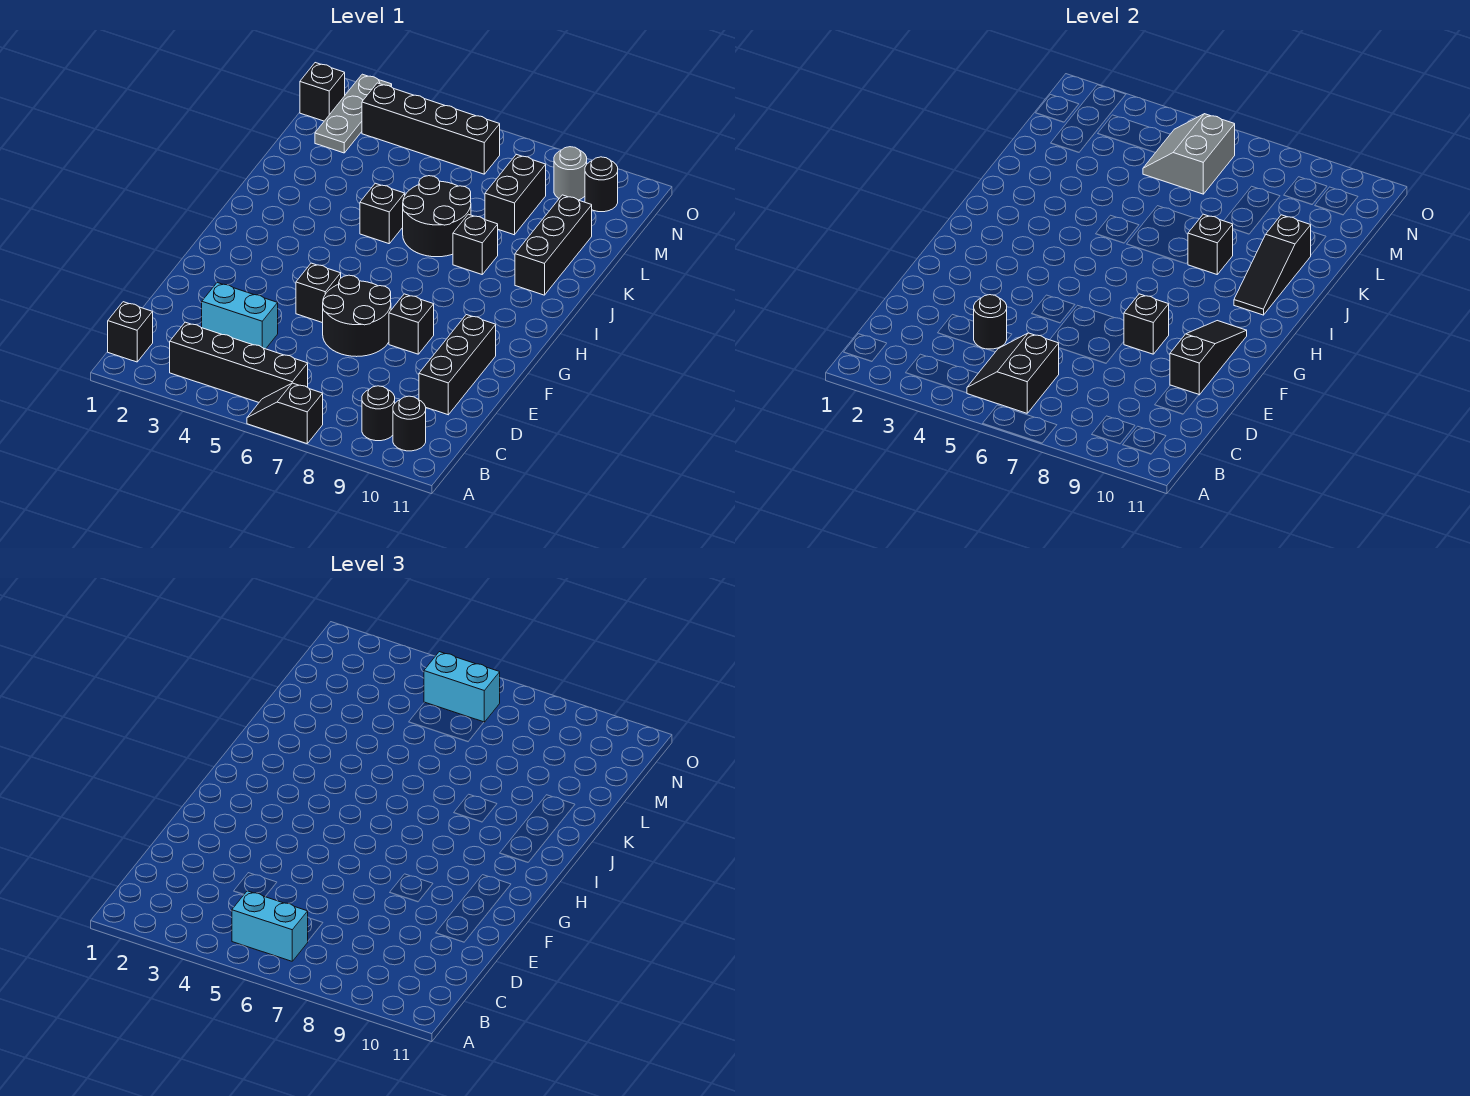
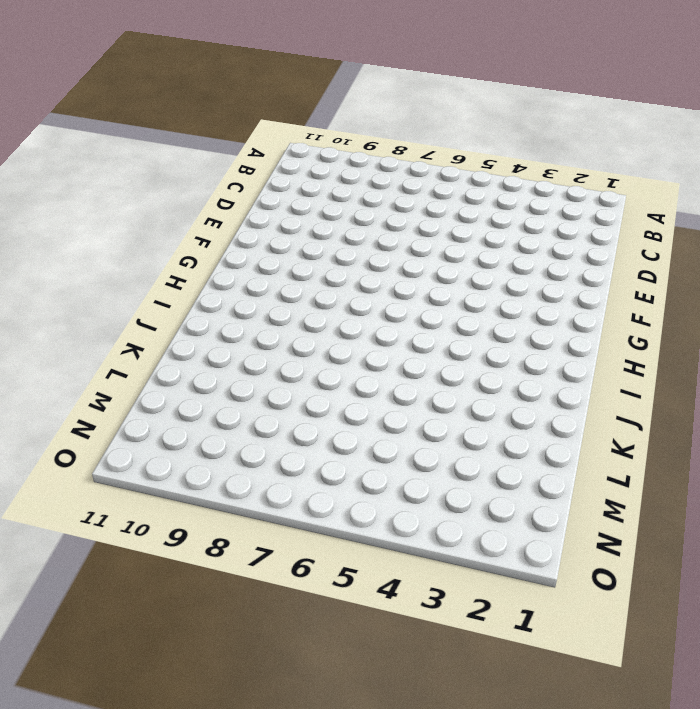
none -> black slope A6:A7 level 1 top 7
none -> black brick B1 level 1
none -> black brick B3:B6 level 1

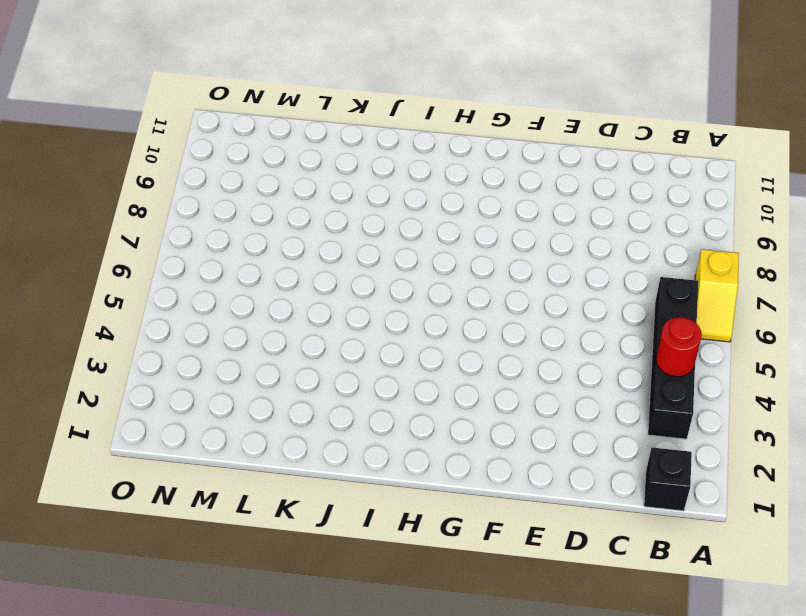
yellow slope A6:A7 level 1 top 7 -> black slope A6:A7 level 1 top 7
red round brick B4 level 2 -> none
none -> black round brick B9 level 1
none -> black round brick B10 level 1
none -> cyan brick D3:D4 level 1

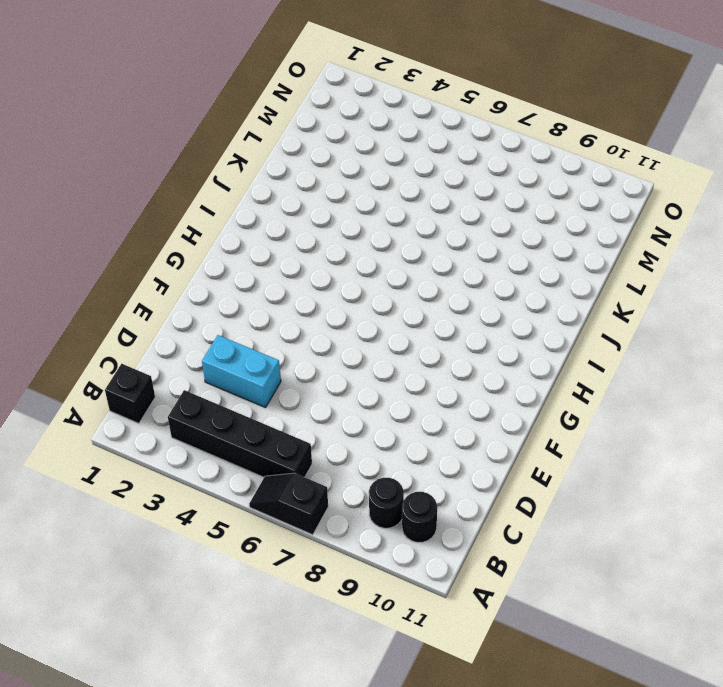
none -> black brick D10:F10 level 1
none -> black round brick E6:F7 level 1
none -> black brick F5 level 1

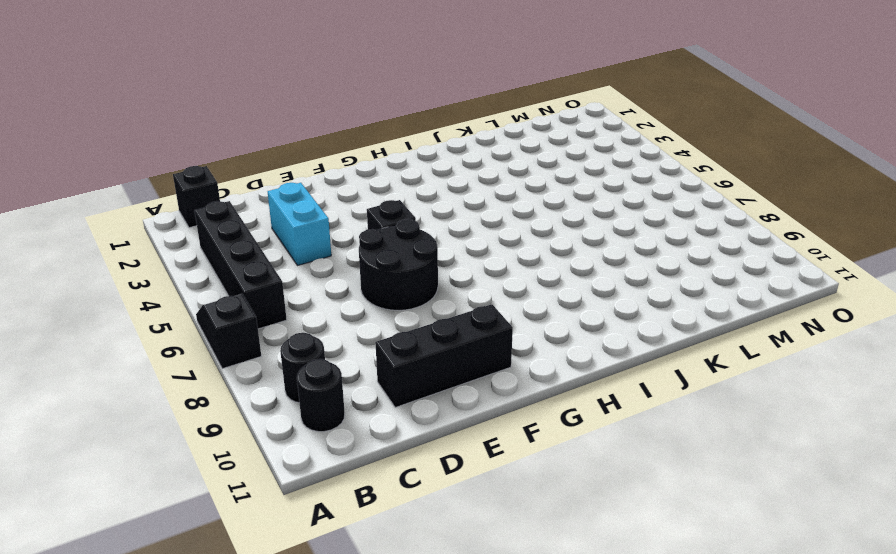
none -> black brick F8 level 1
none -> black brick J5 level 1
none -> black round brick J6:K7 level 1

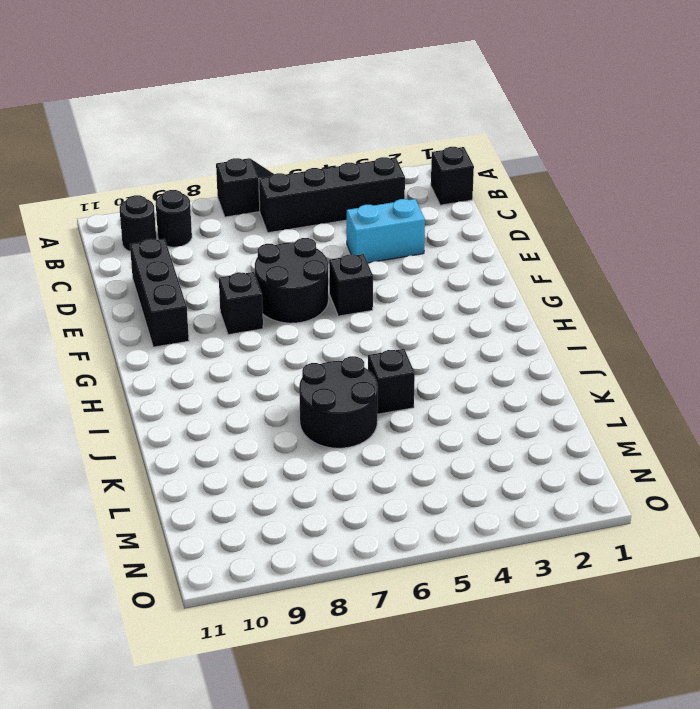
none -> black brick J8 level 1
none -> black brick J10:L10 level 1
none -> black brick L8:M8 level 1

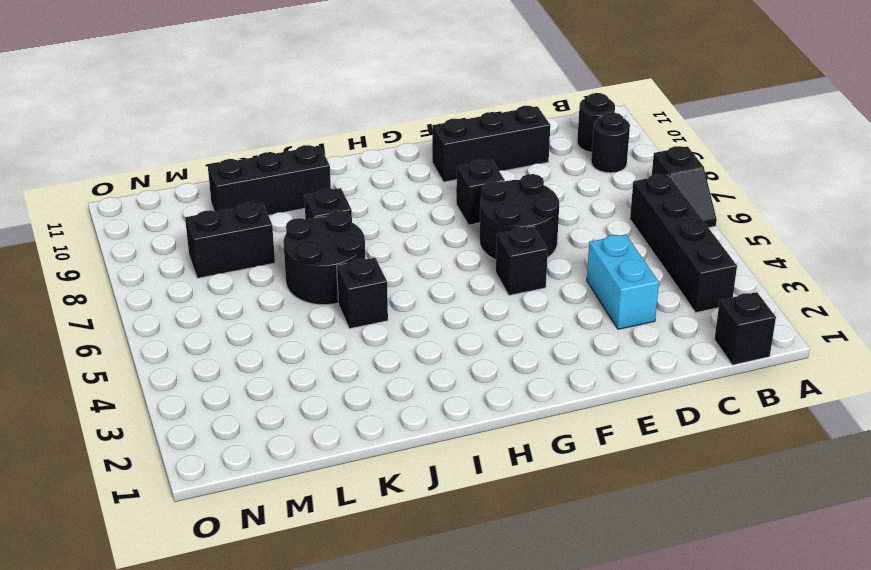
none -> grey plate M2:O2 level 1
none -> black brick N1 level 1
none -> black brick N3:N6 level 1

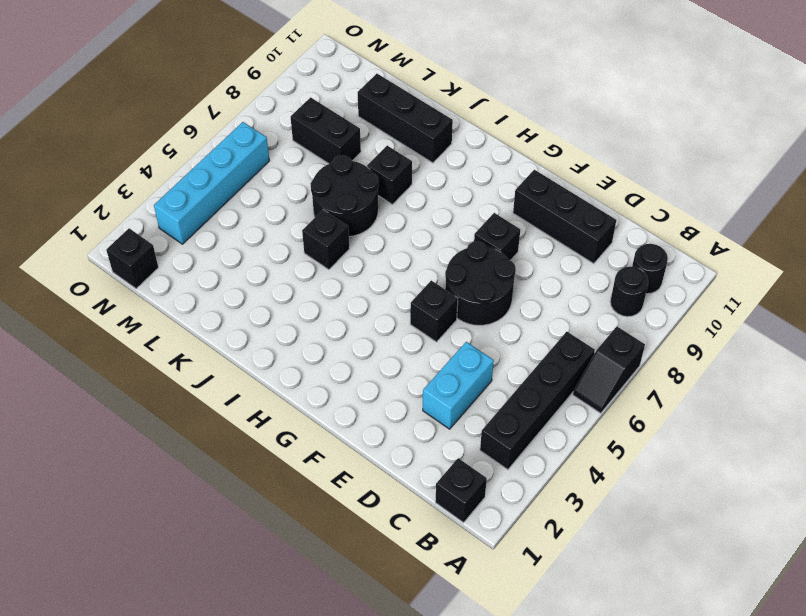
cyan brick N3:N6 level 1 -> black brick N3:N6 level 1
none -> grey plate M2:O2 level 1
none -> grey round brick N9 level 1
none -> black round brick N10 level 1

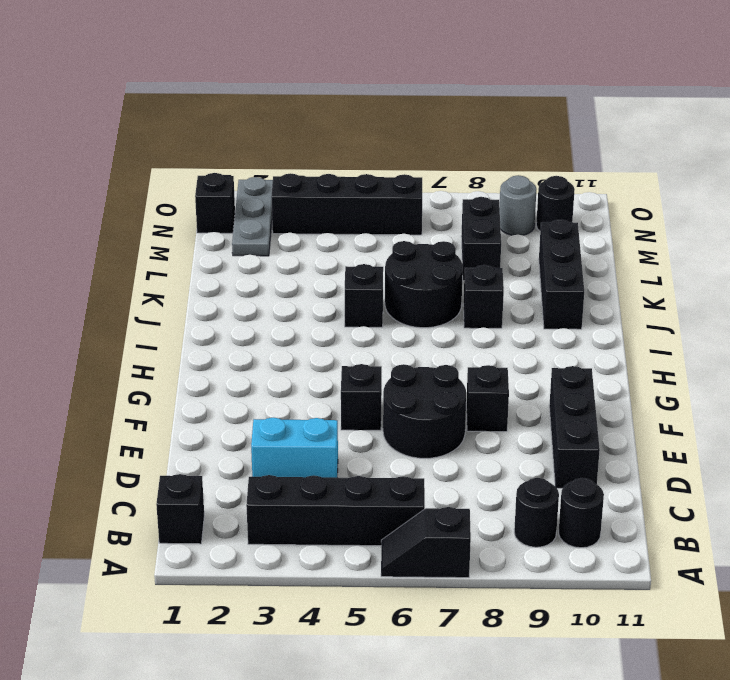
none -> black slope B5:C6 level 2 top 6
none -> black round brick D4 level 2
none -> black slope E10:G10 level 2 top E

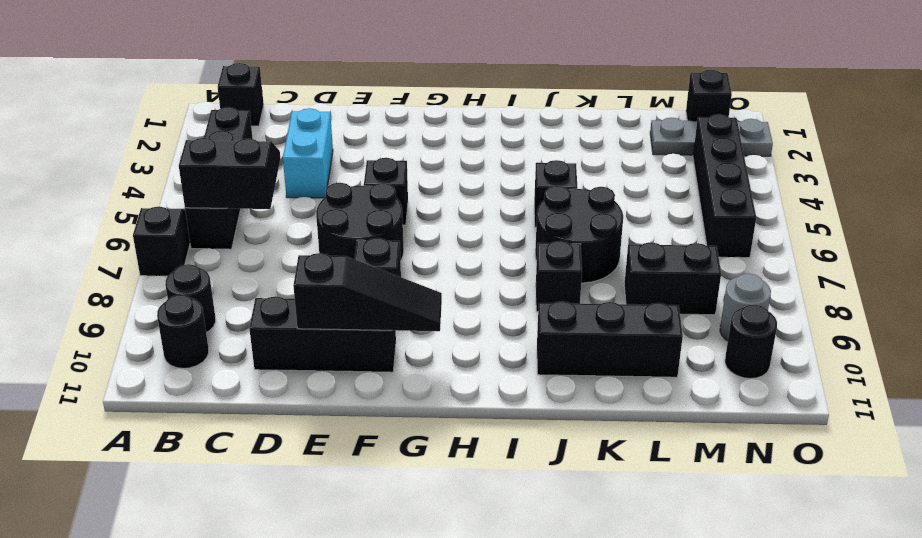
none -> black round brick D4 level 2
none -> black brick F8 level 2
none -> black slope I10:K10 level 2 top K

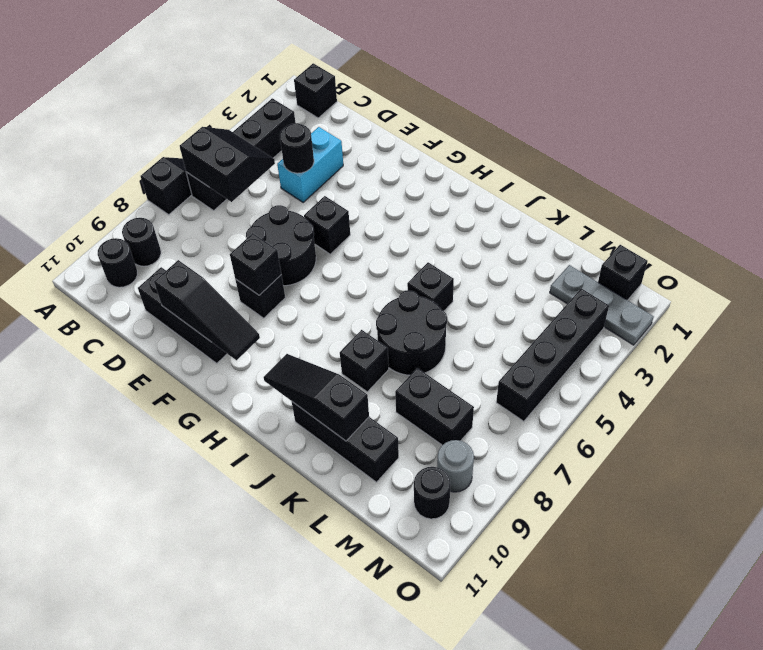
none -> black brick J8 level 2
none -> grey slope M5:N6 level 2 top 6
none -> cyan brick B5:B6 level 3

